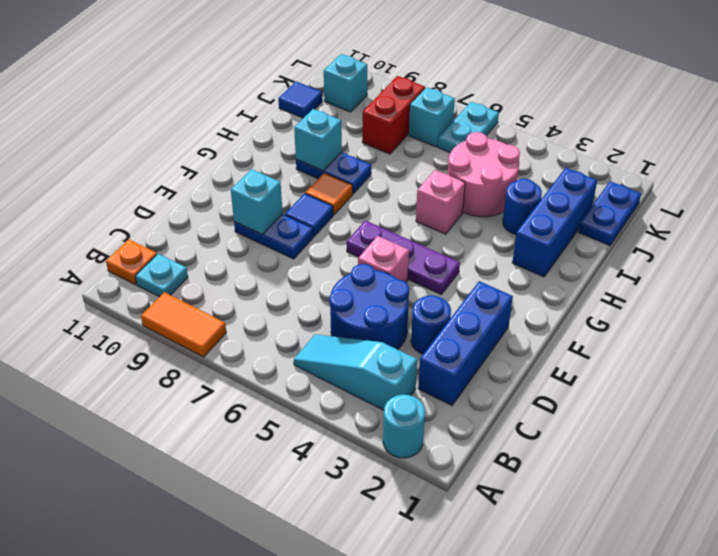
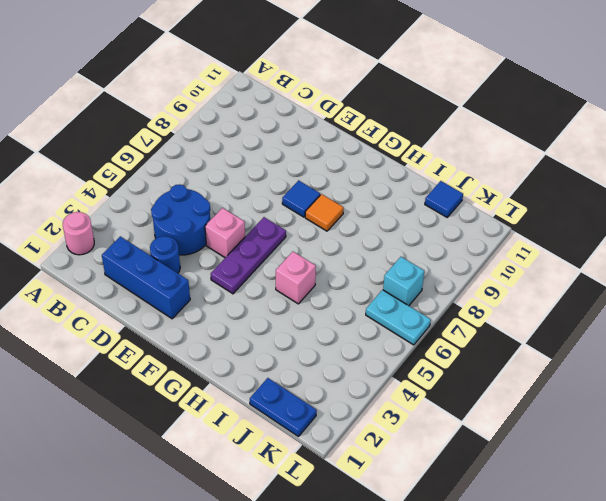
pink round brick A2 level 1 -> cyan round brick A2 level 1
none -> orange tile A8:A9 level 1
none -> cyan slope B3:B5 level 1 top 3
none -> cyan plate B10 level 1

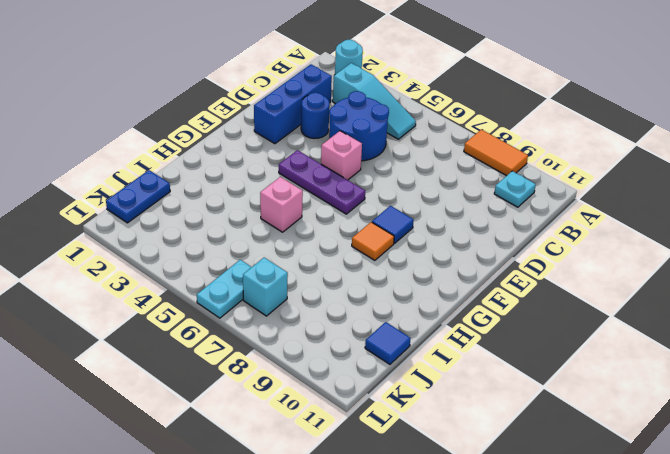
none -> orange plate B11 level 1
none -> blue plate E8:E9 level 1
none -> blue brick H2:J2 level 1

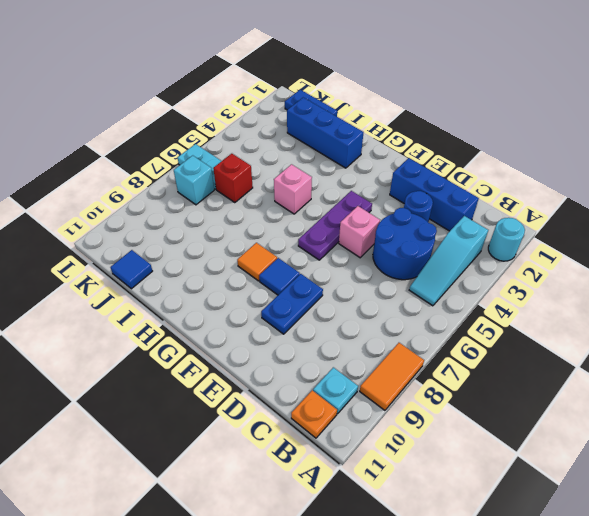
red brick J6 level 1 -> none
none -> blue plate H8:H9 level 1
none -> blue round brick I3 level 1
none -> pink round brick I4:J5 level 1

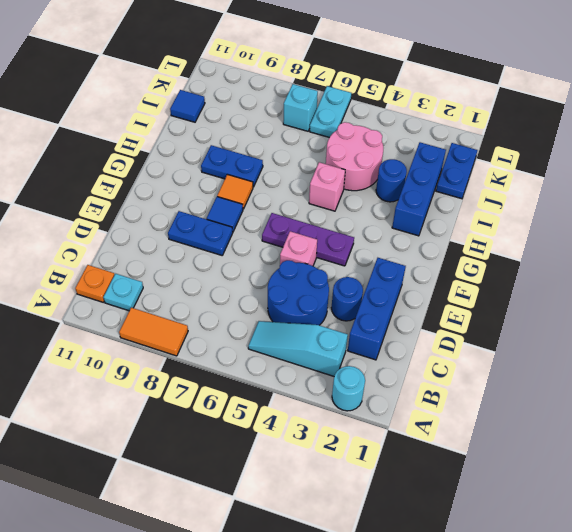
none -> red brick J8:K8 level 1
none -> cyan brick K10 level 1
none -> cyan brick E9 level 2

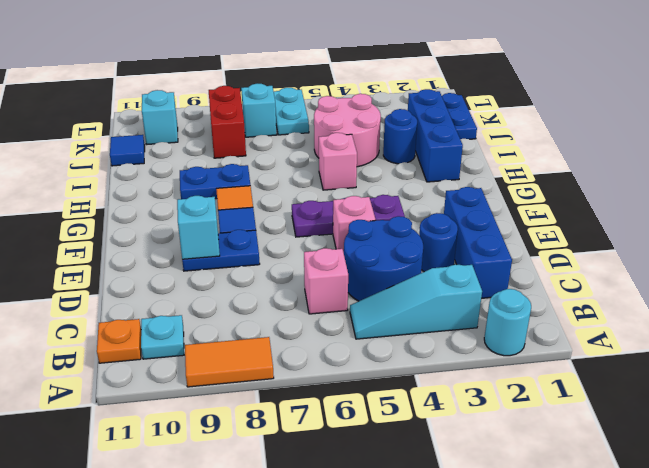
pink brick C6 level 1 -> none
none -> cyan brick H9 level 2

